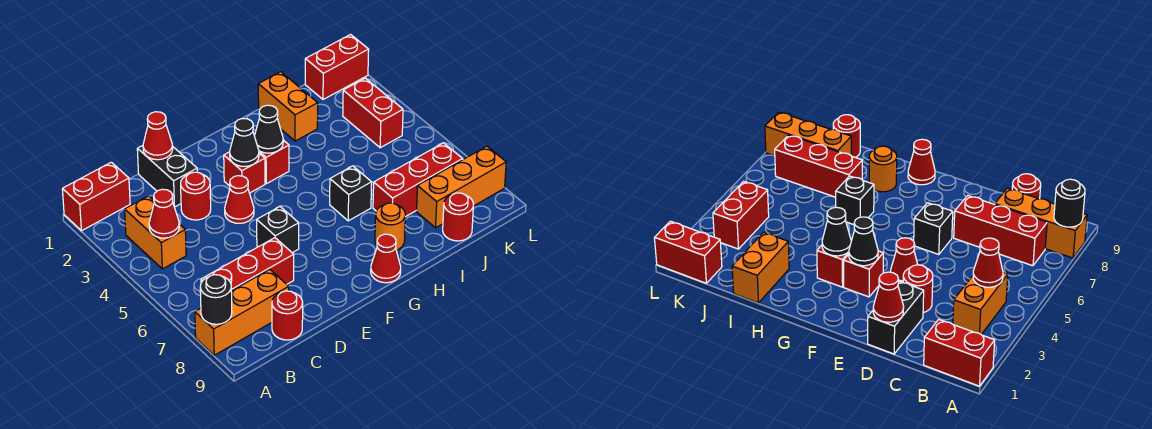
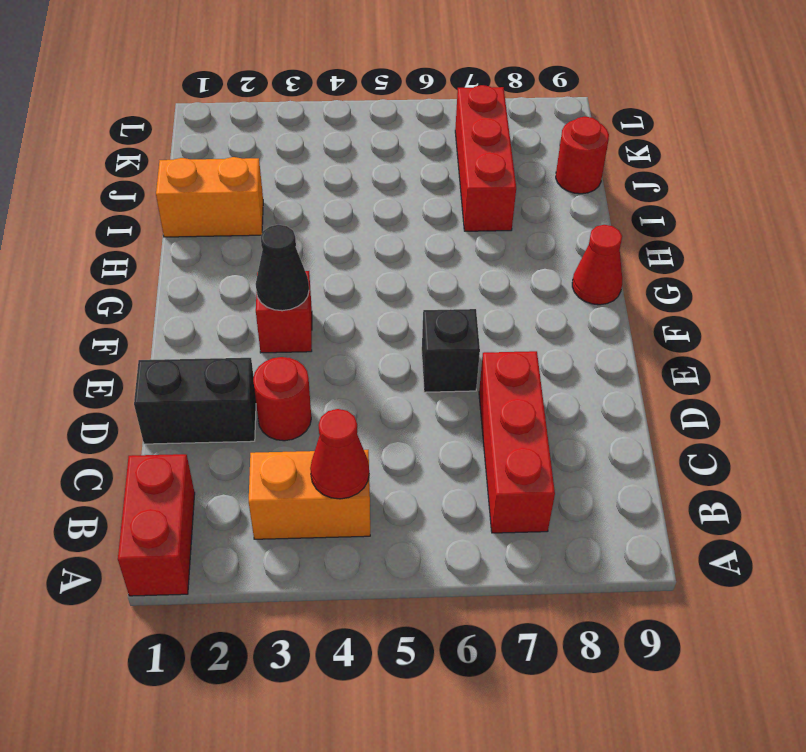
none -> orange brick A8:C8 level 1
none -> red round brick C9 level 1
none -> red cone E4 level 1

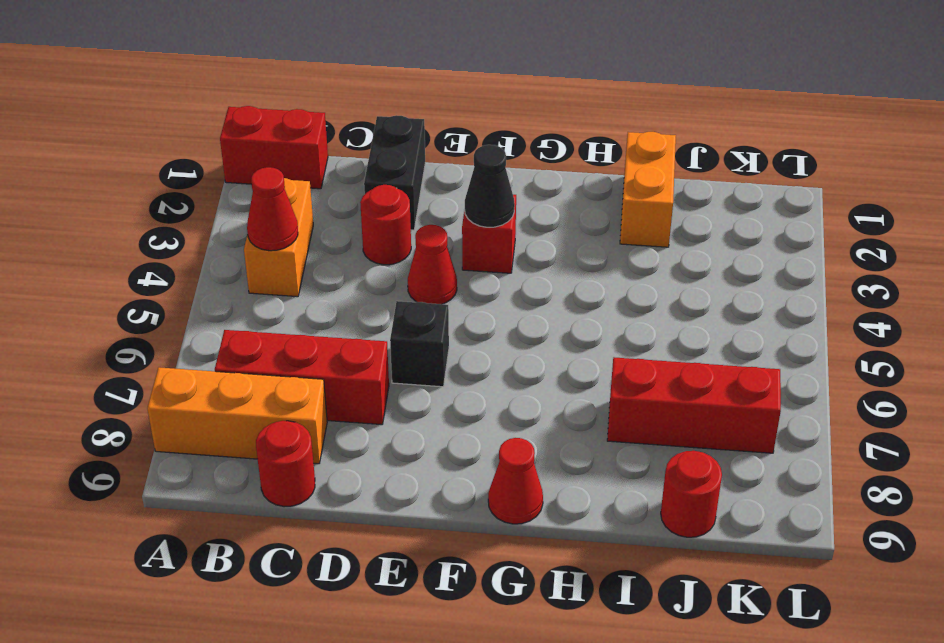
none -> red brick G3 level 1
none -> black brick H6 level 1
none -> orange round brick H8 level 1

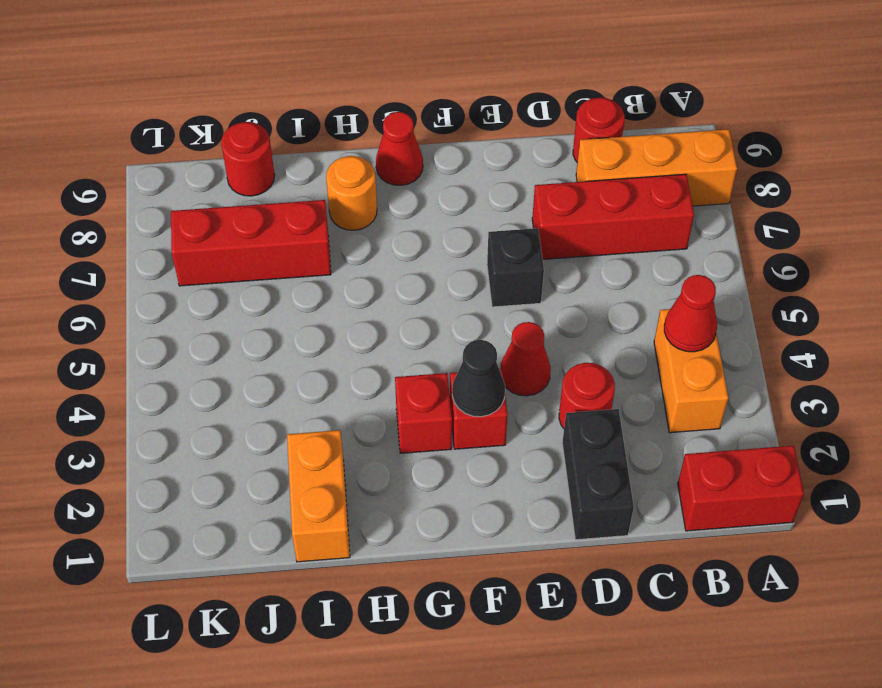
none -> black brick H6 level 1
none -> orange brick J8:L8 level 1
none -> red brick K1:L1 level 1

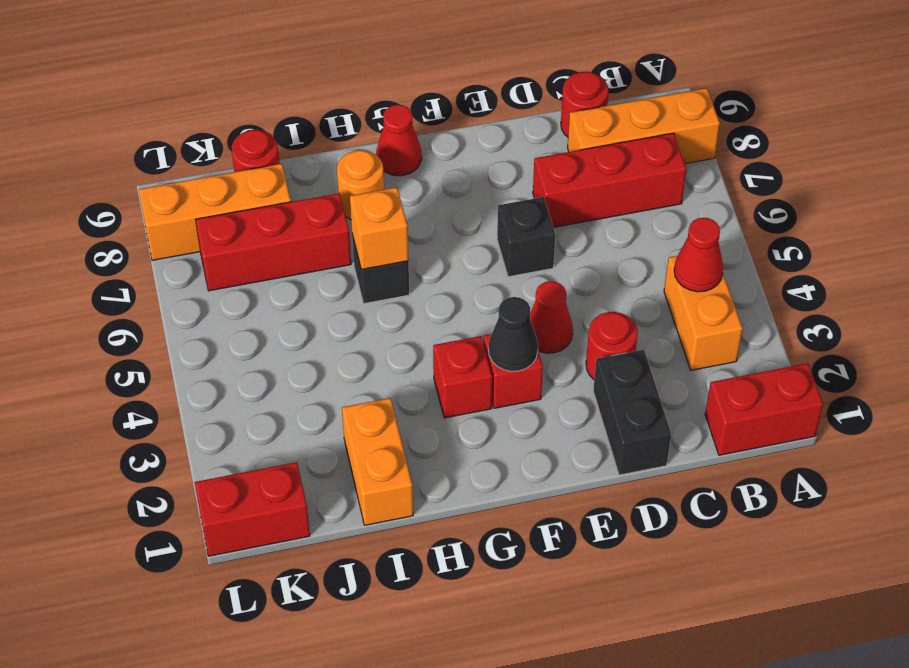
orange brick H6 level 2 -> none
none -> red brick K3:K4 level 1
none -> black round brick A8 level 2
none -> red cone D1 level 2

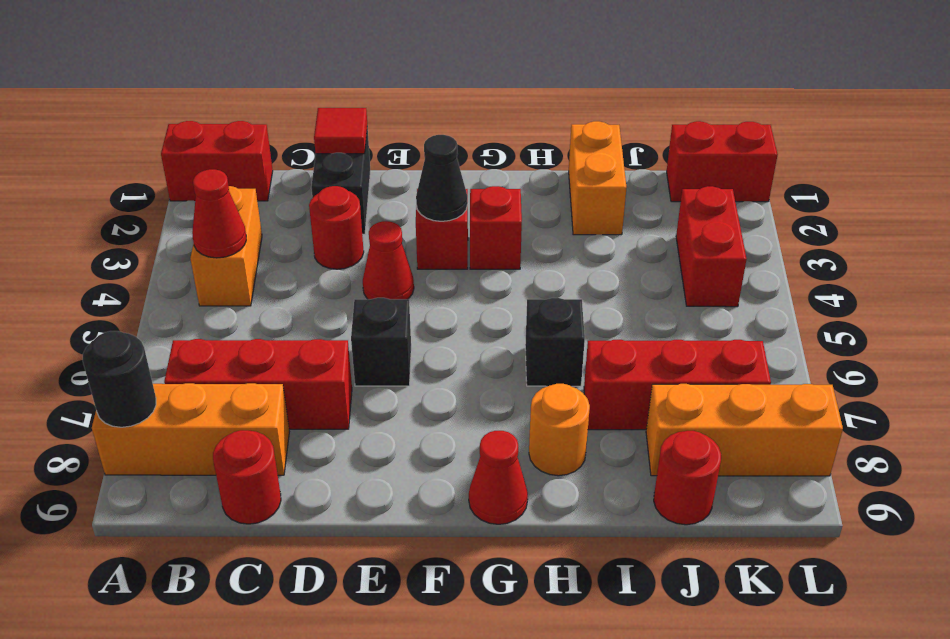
red tile D1 level 2 -> red cone D1 level 2
none -> black cone G3 level 2

